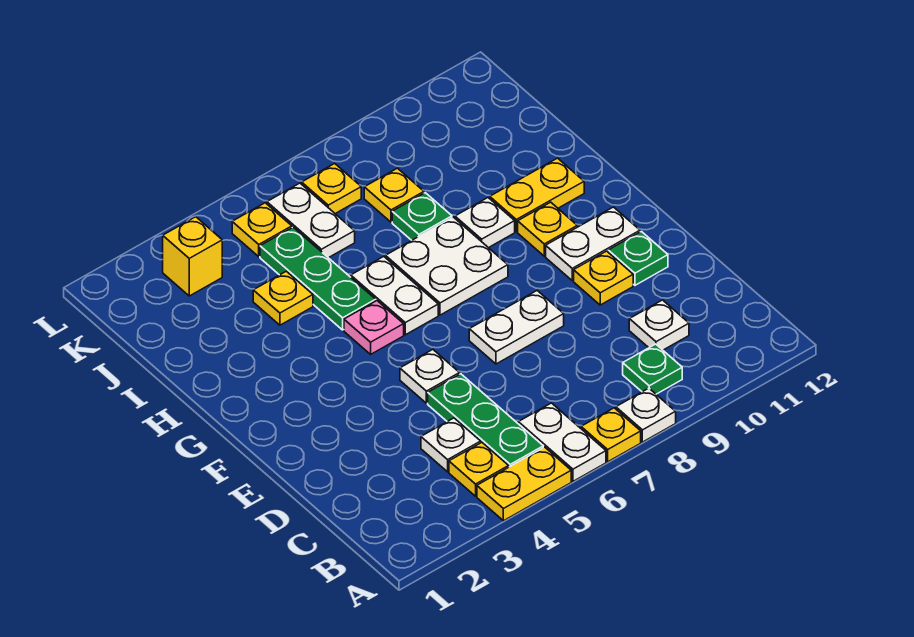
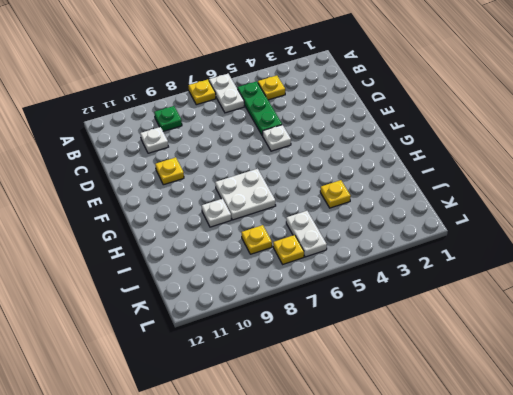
none -> yellow plate A4:A5 level 1
none -> white plate A8 level 1
none -> white plate C4 level 1

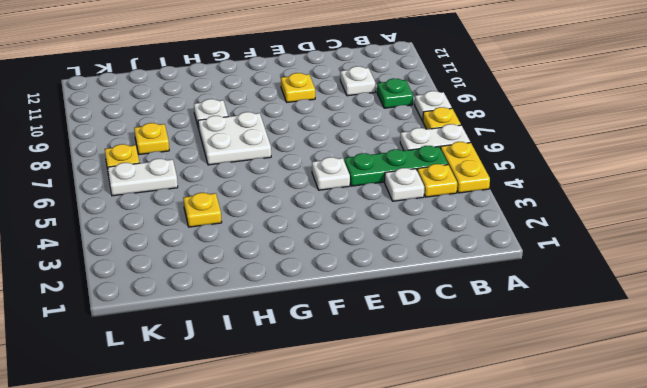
none -> white plate E7:E8 level 1
none -> green plate E11 level 1
none -> white plate F10:F11 level 1

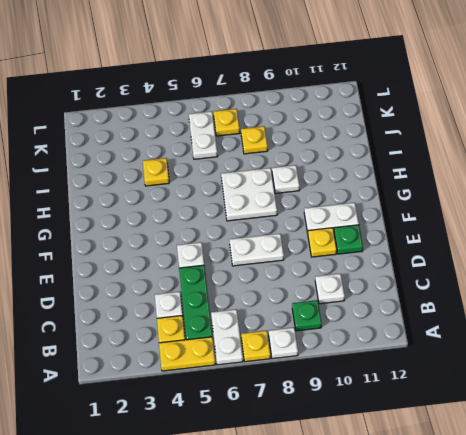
none -> pink plate G5 level 1
none -> white plate G6:H6 level 1
none -> yellow plate G10 level 1

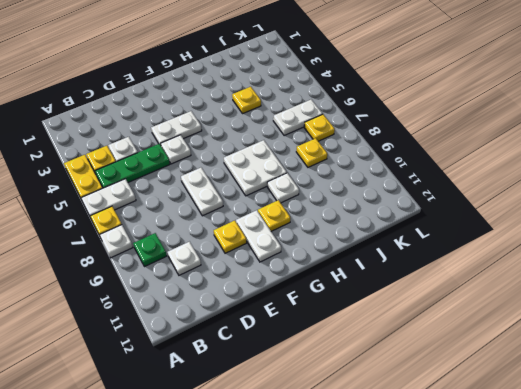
white plate E4:F4 level 1 -> white plate G6:H6 level 1
none -> green plate E11 level 1
none -> pink plate G5 level 1
none -> green plate H5:J5 level 1

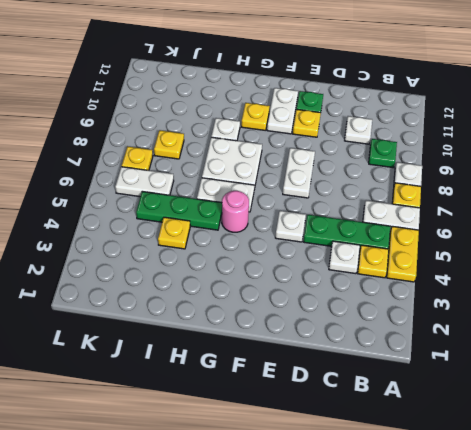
pink round brick G5 level 1 -> pink plate G5 level 1
none -> yellow plate H10:H11 level 1
none -> green plate I8 level 1
none -> yellow brick K3 level 1

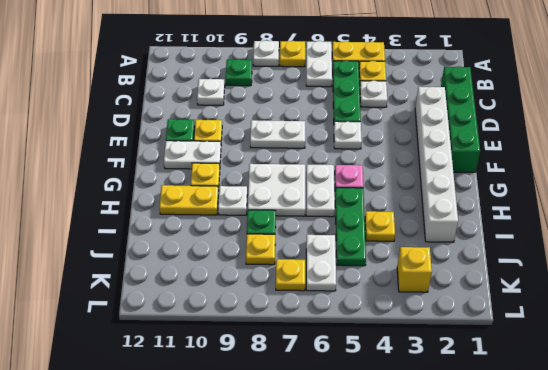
green brick C1:F1 level 1 -> none
white brick D2:I2 level 1 -> none
none -> yellow plate K5 level 1

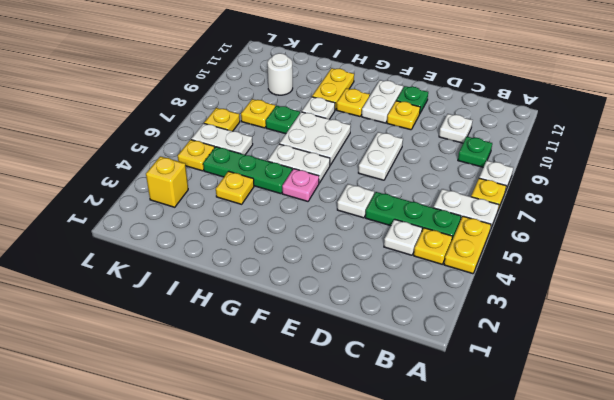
white round brick J10 level 1 -> none

